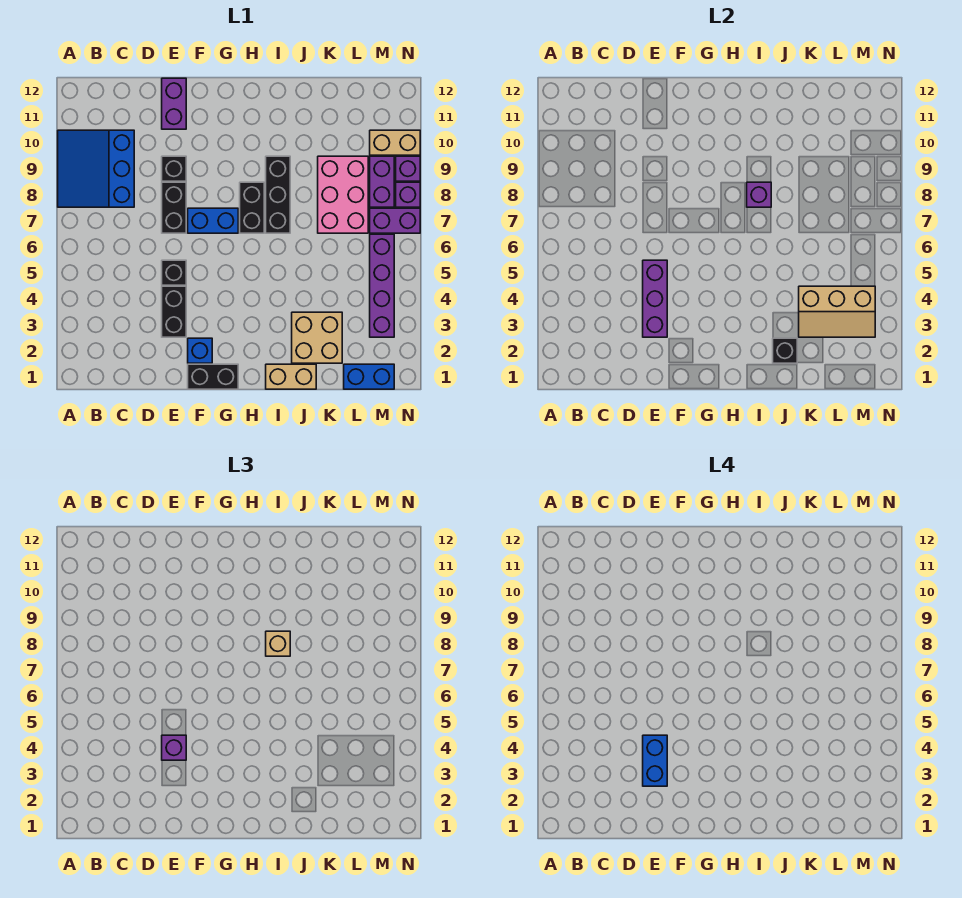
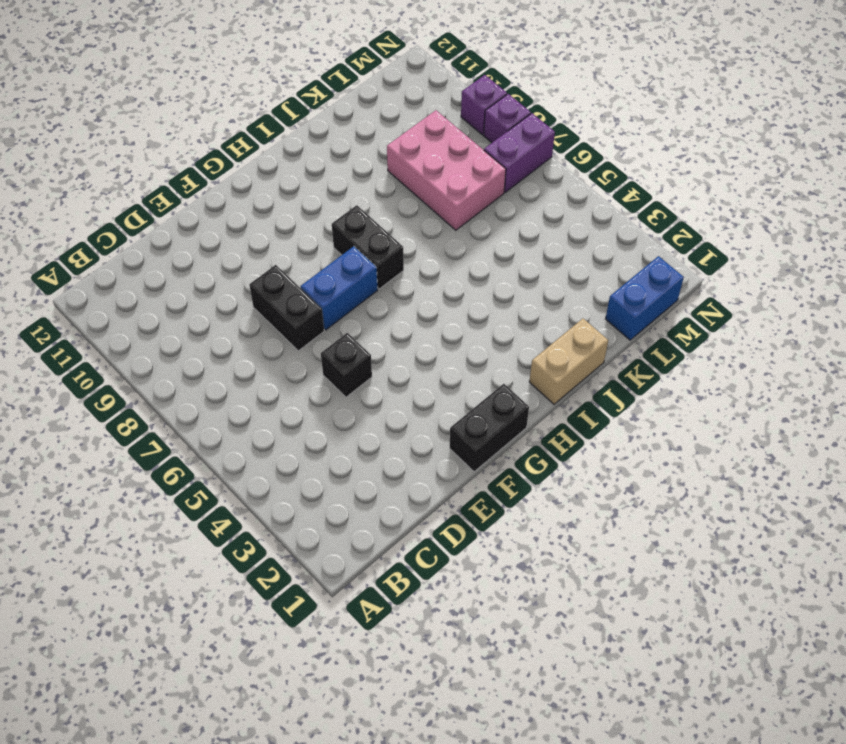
none -> blue slope A8:C10 level 1 top C
none -> black brick E3:E4 level 1
none -> black brick E9 level 1

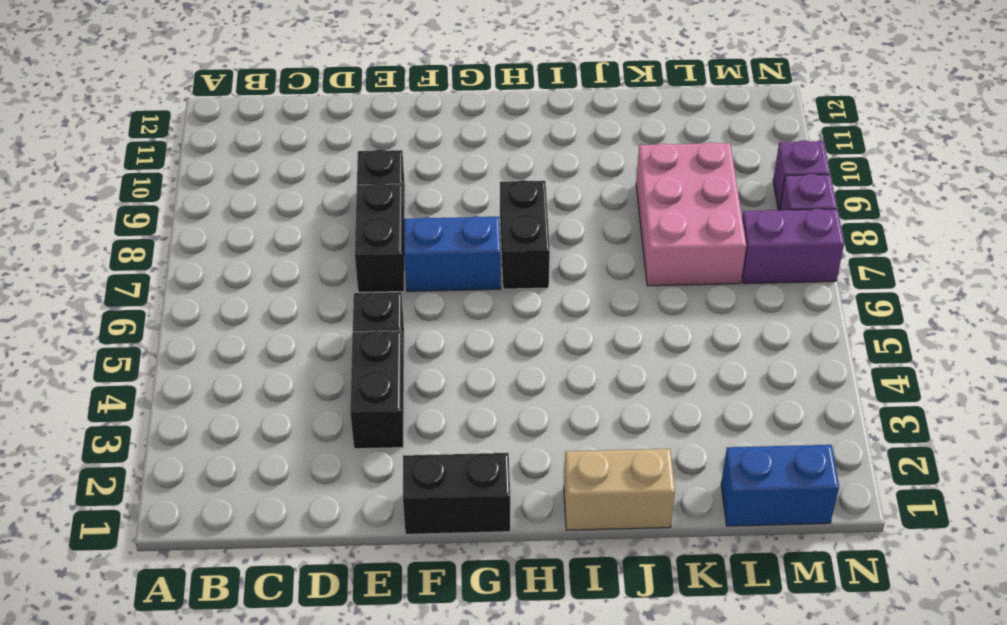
none -> blue slope A8:C10 level 1 top C
none -> purple brick E11:E12 level 1
none -> blue brick F2 level 1

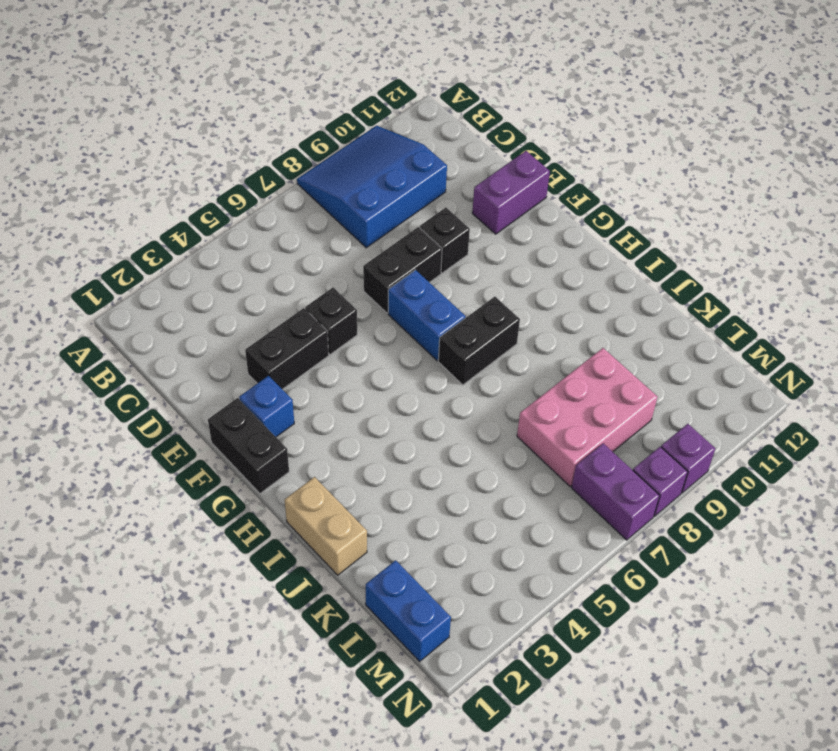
none -> black brick I7:I9 level 1
none -> tan brick J2:K3 level 1
none -> purple brick M3:M6 level 1

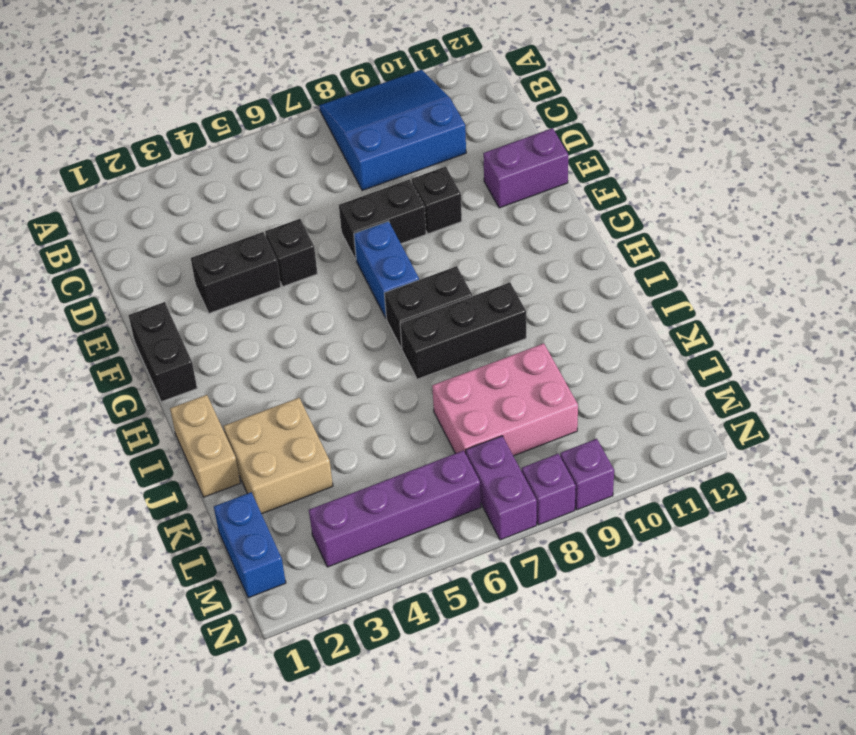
none -> blue brick F2 level 1
none -> purple brick M8:M9 level 1
none -> tan brick M10:N10 level 1

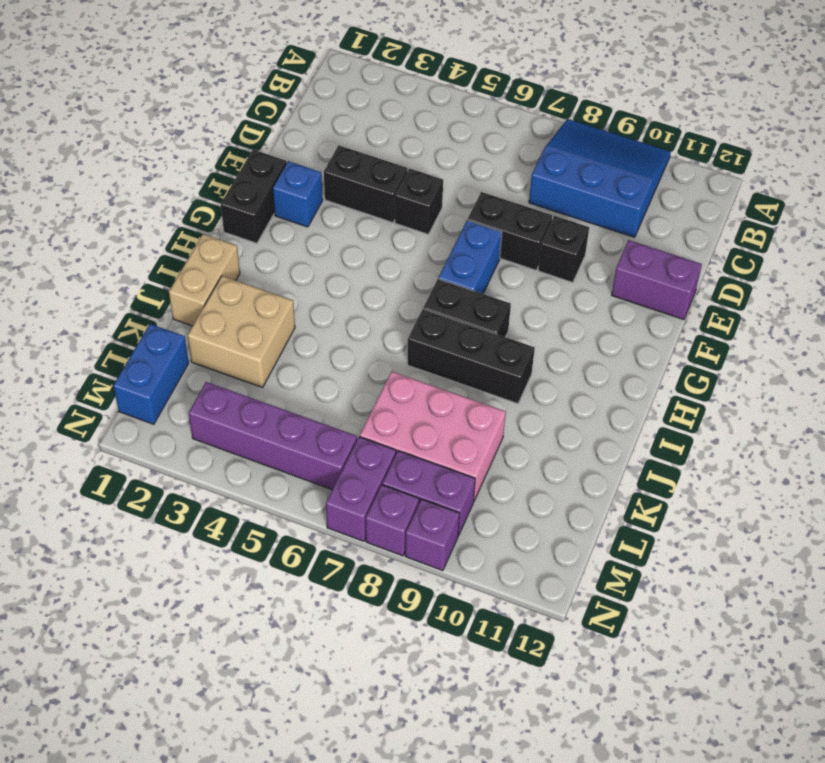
none -> tan brick M10:N10 level 1
none -> purple brick E3:E5 level 2
none -> purple brick I8 level 2

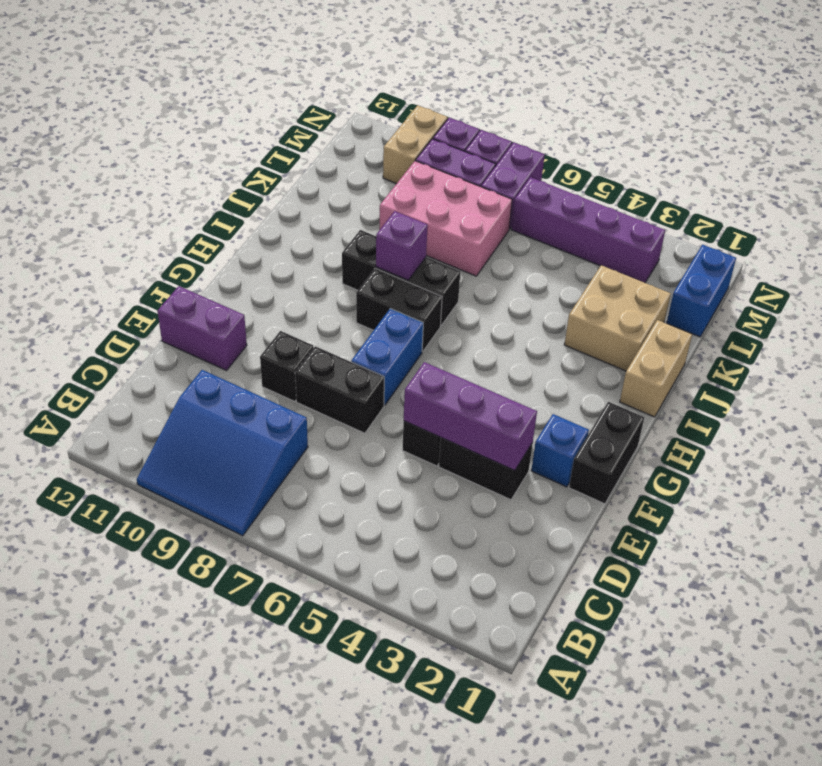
none -> black brick J2 level 2
none -> tan slope K3:M4 level 2 top 4
none -> purple brick E4 level 3

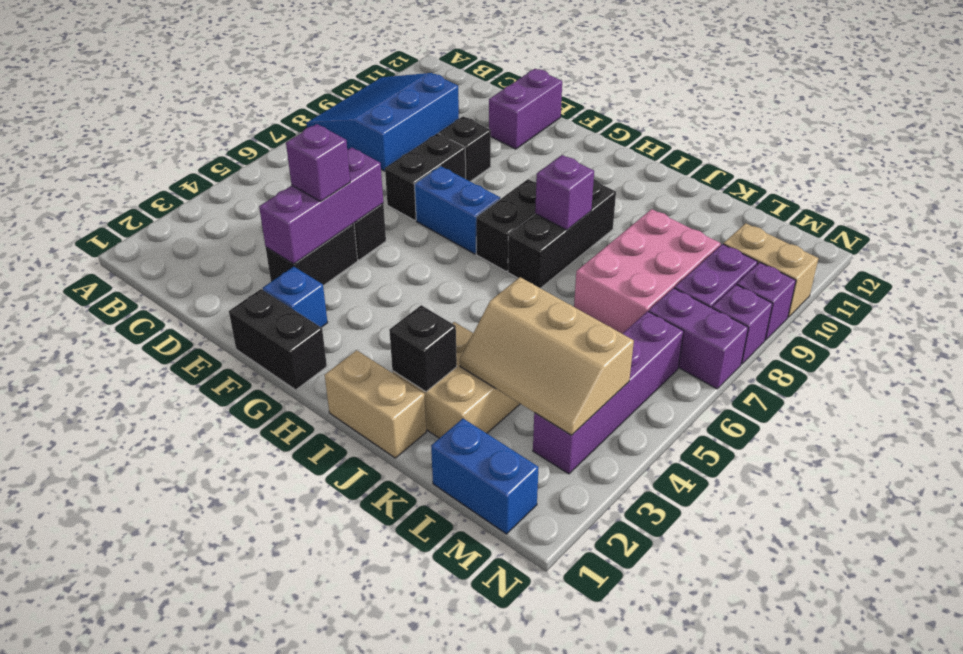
none -> tan brick I8 level 3
none -> blue brick E3:E4 level 4

